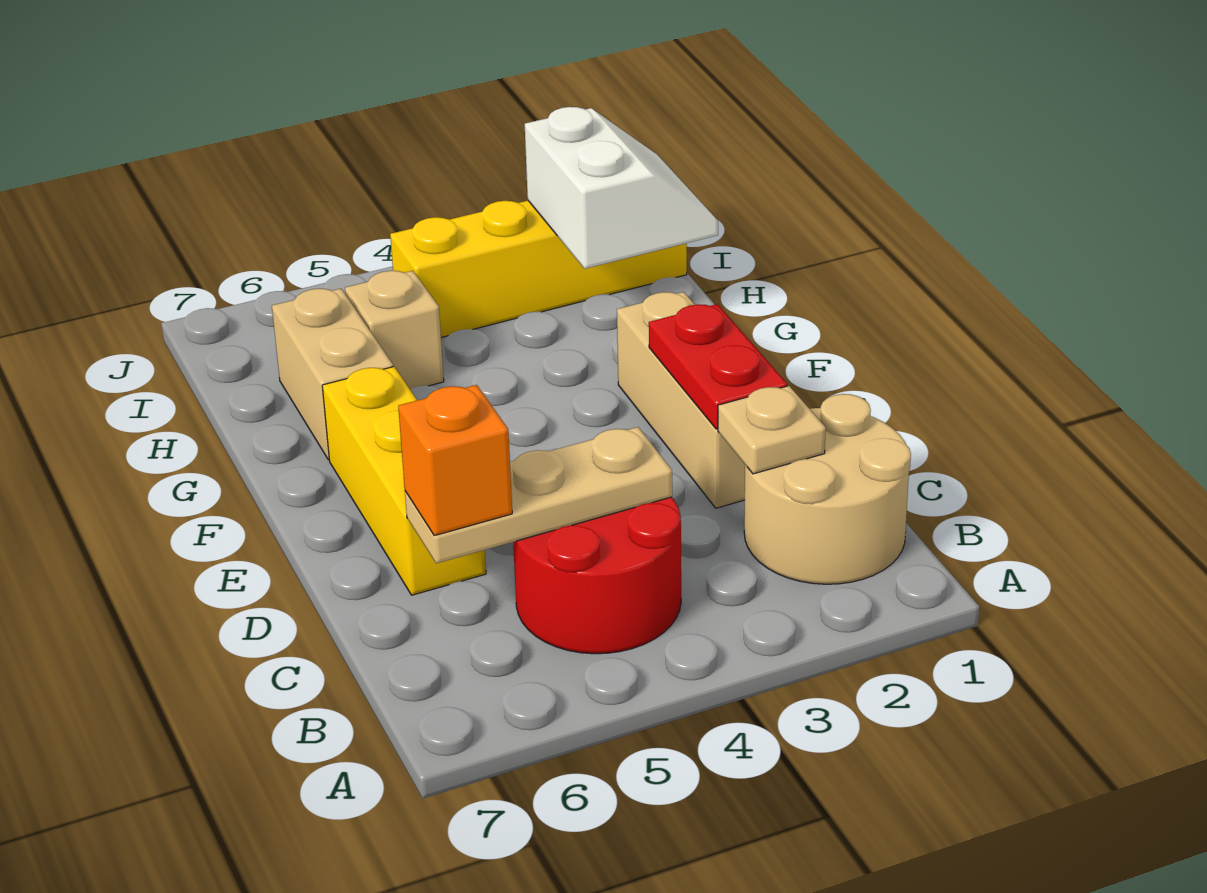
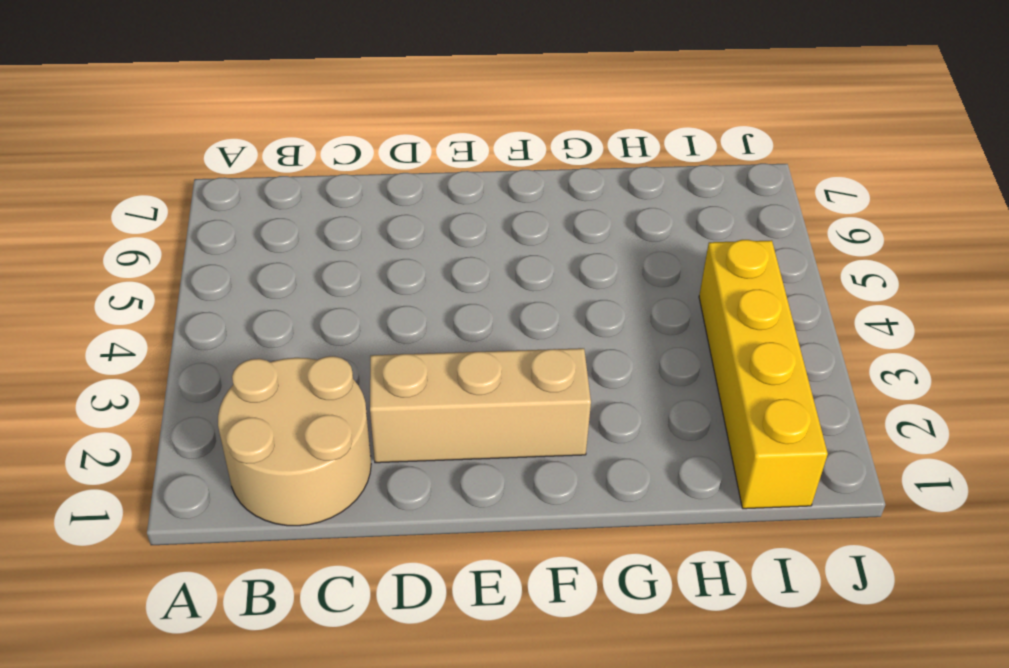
none -> red round brick B4:C5 level 1
none -> yellow brick D6:F6 level 1
none -> tan brick G6:H6 level 1

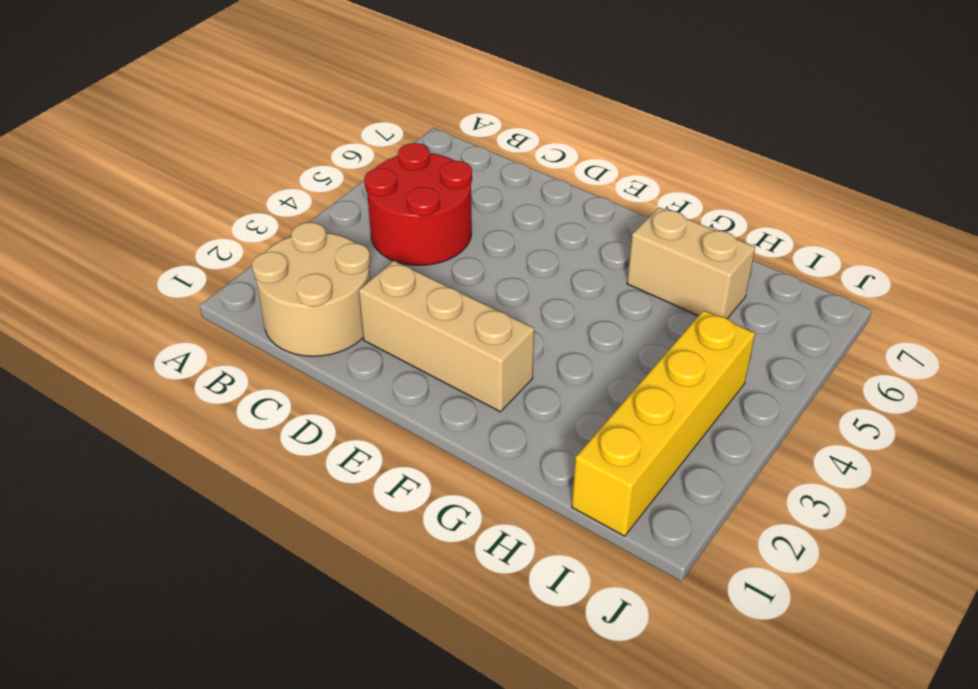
none -> yellow brick D6:F6 level 1
none -> tan brick H5 level 1
none -> tan plate C2 level 2

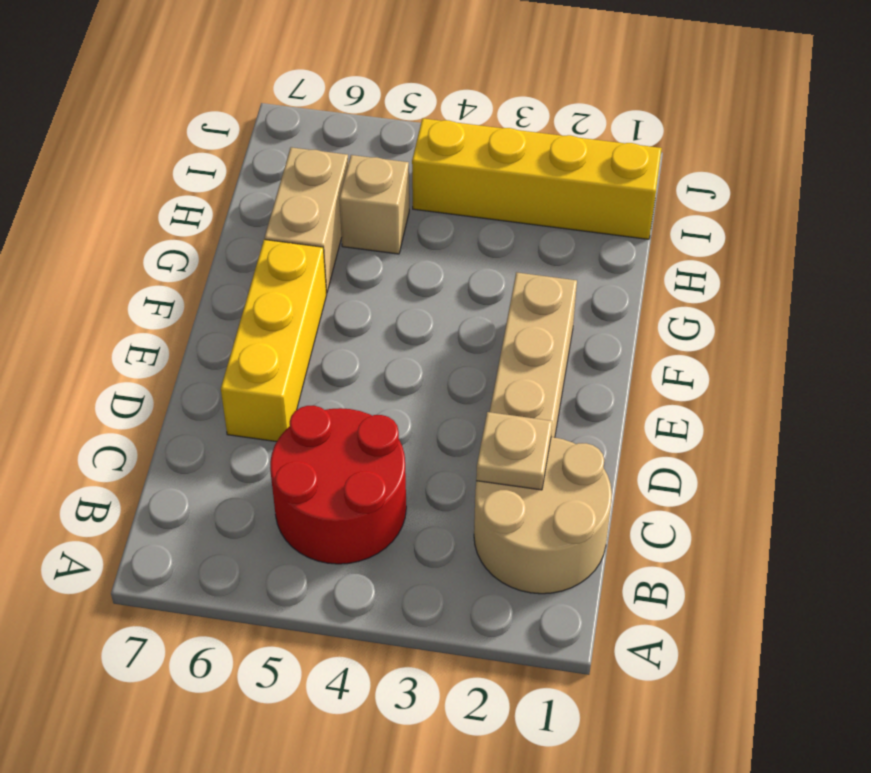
none -> tan plate C4:C6 level 2
none -> red plate D2:E2 level 2
none -> white slope H1:I2 level 2 top 2

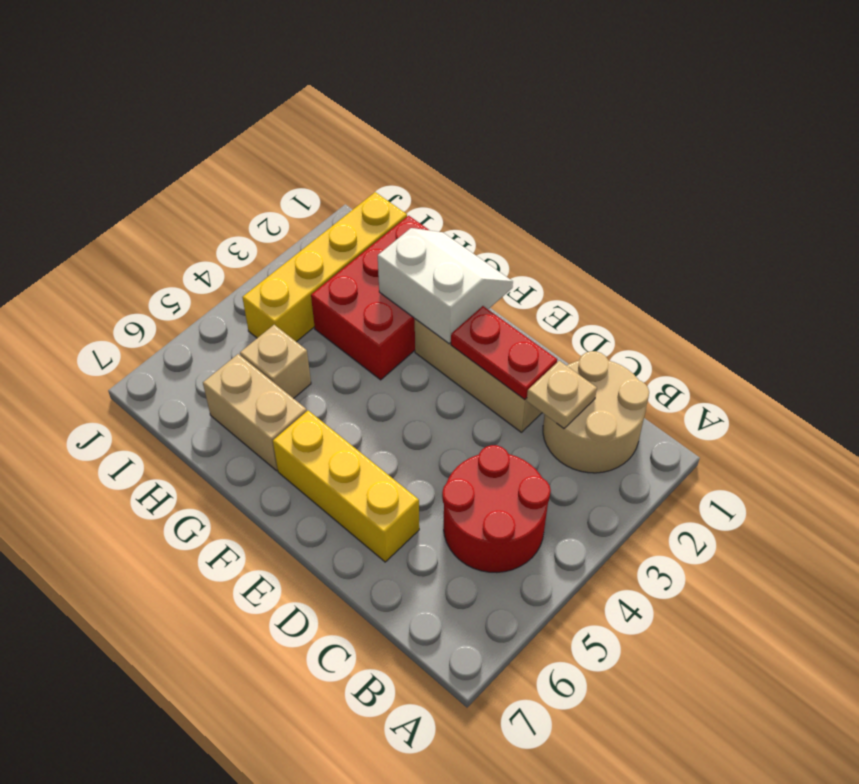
white slope F1:G2 level 2 top 2 -> white slope H1:I2 level 2 top 2
red brick G1:H3 level 1 -> none
none -> tan plate C4:C6 level 2
none -> orange brick C6 level 3

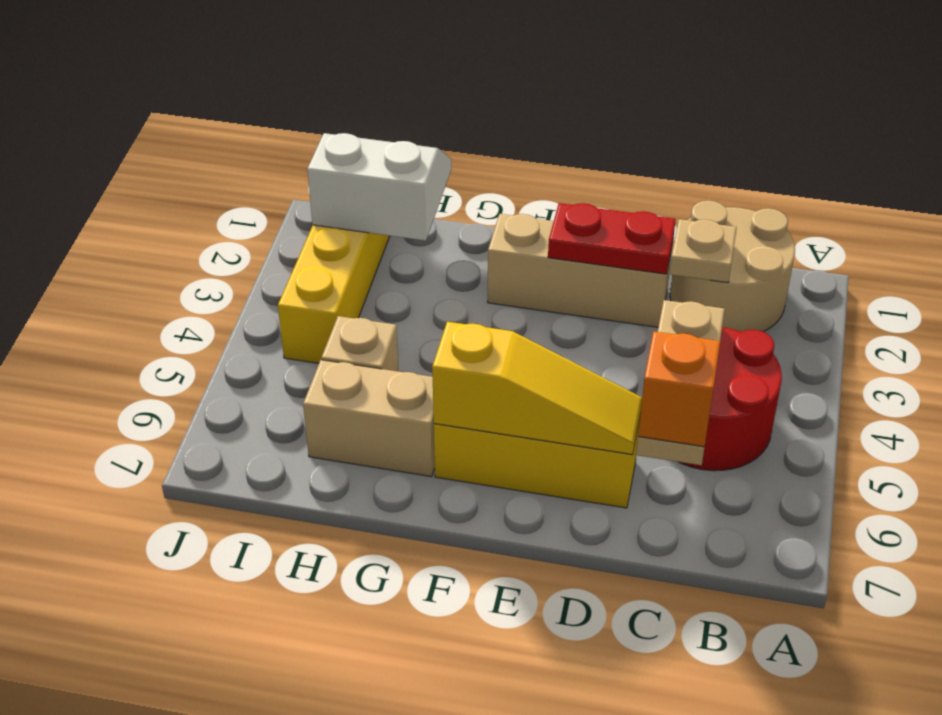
yellow slope D6:F6 level 2 top F -> none

